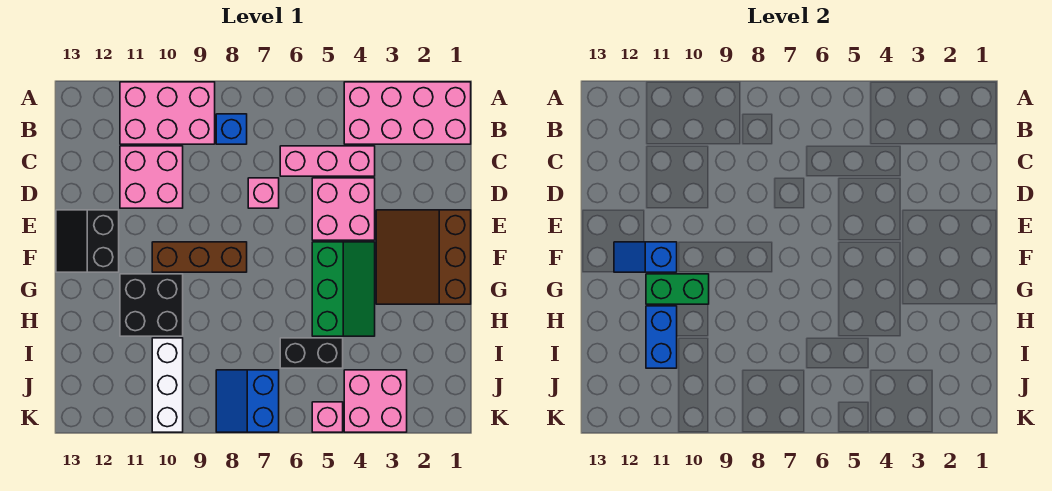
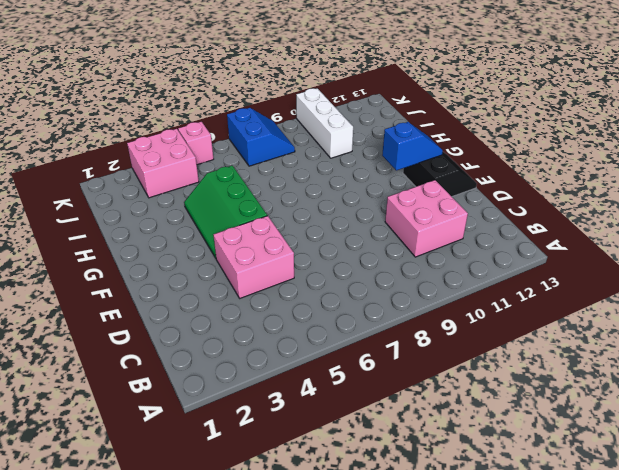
none -> pink brick A1:B4 level 1
none -> pink brick A9:B11 level 1
none -> blue brick B8 level 1

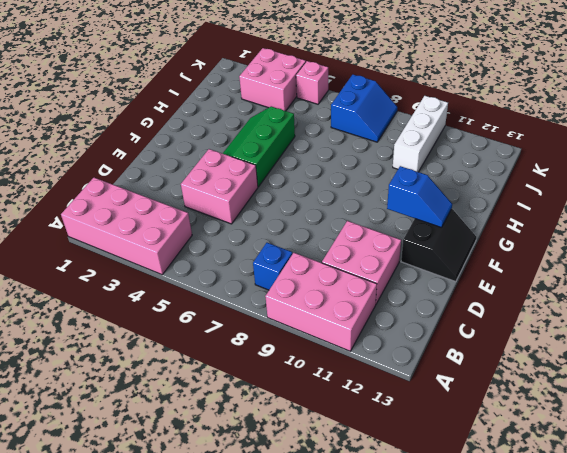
none -> pink brick C4:C6 level 1
none -> pink brick D7 level 1
none -> brown slope E1:G3 level 1 top 1

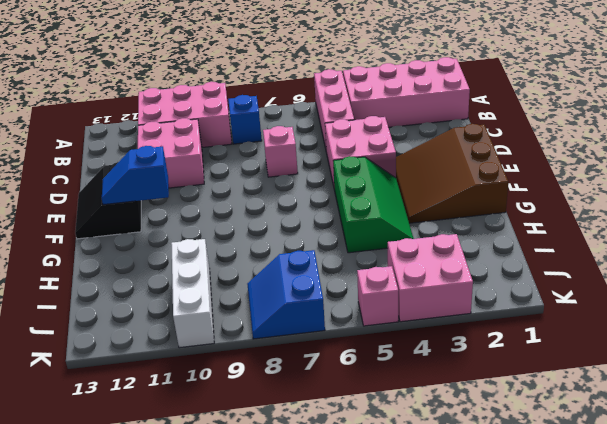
pink brick A5:C5 level 1 -> pink brick C4:C6 level 1
none -> brown brick F8:F10 level 1
none -> black brick G10:H11 level 1
none -> black brick I5:I6 level 1

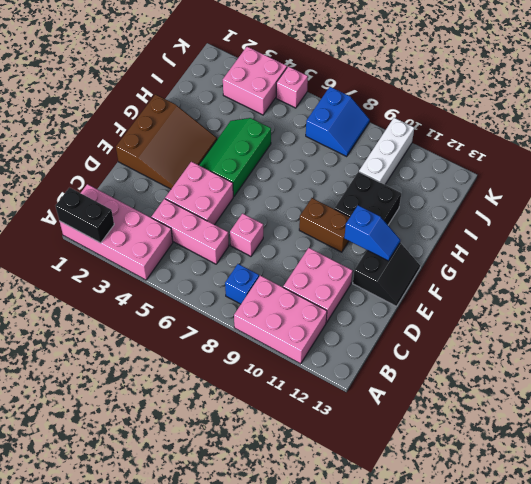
black brick A1:A2 level 2 -> black brick I5:I6 level 1
brown brick F9:F10 level 1 -> brown brick F8:F10 level 1
none -> green brick G10:G11 level 2
none -> blue brick H11:I11 level 2

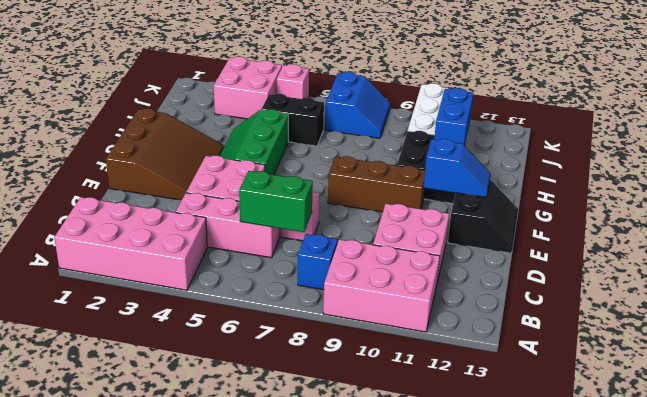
green brick C6:C7 level 2 -> green brick G10:G11 level 2

